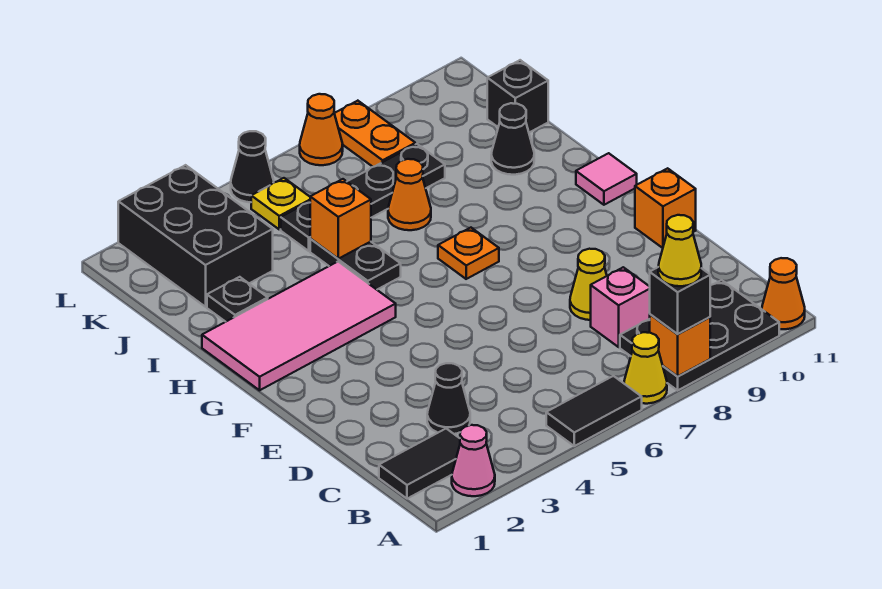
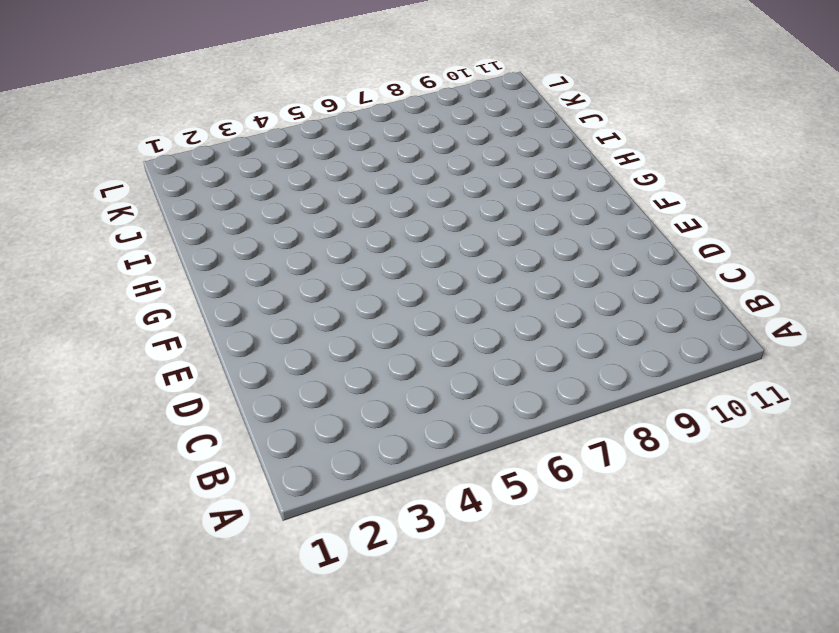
none -> pink cone A2 level 1
none -> black tile A5:A6 level 1
none -> yellow cone A7 level 1

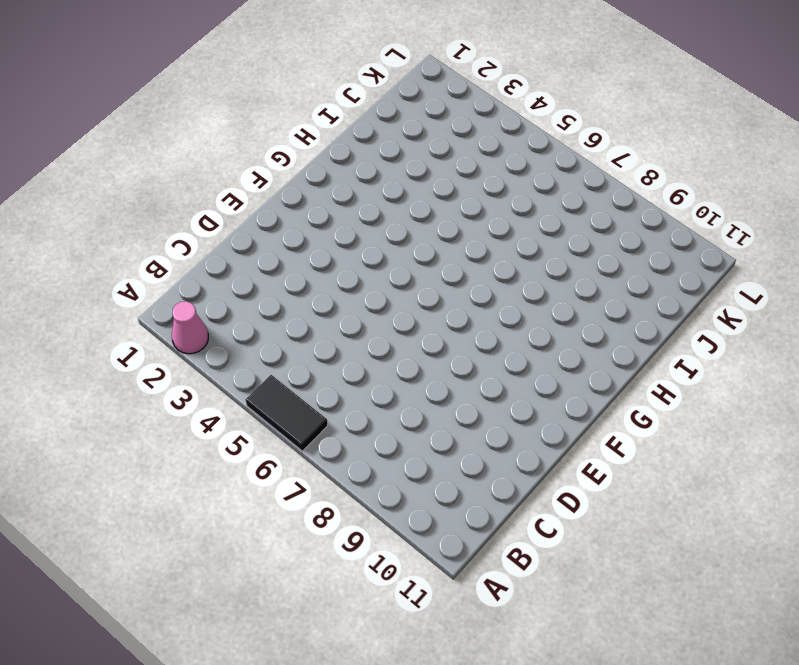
none -> yellow cone A7 level 1
none -> black plate A8:B10 level 1
none -> orange cone A11 level 1

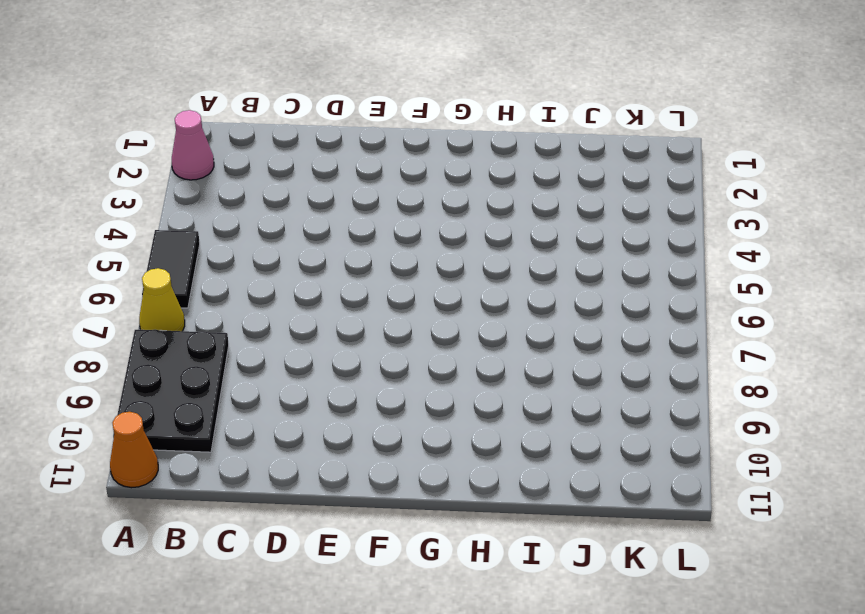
none -> black tile B1:B2 level 1
none -> black cone C3 level 1
none -> pink brick C8 level 1

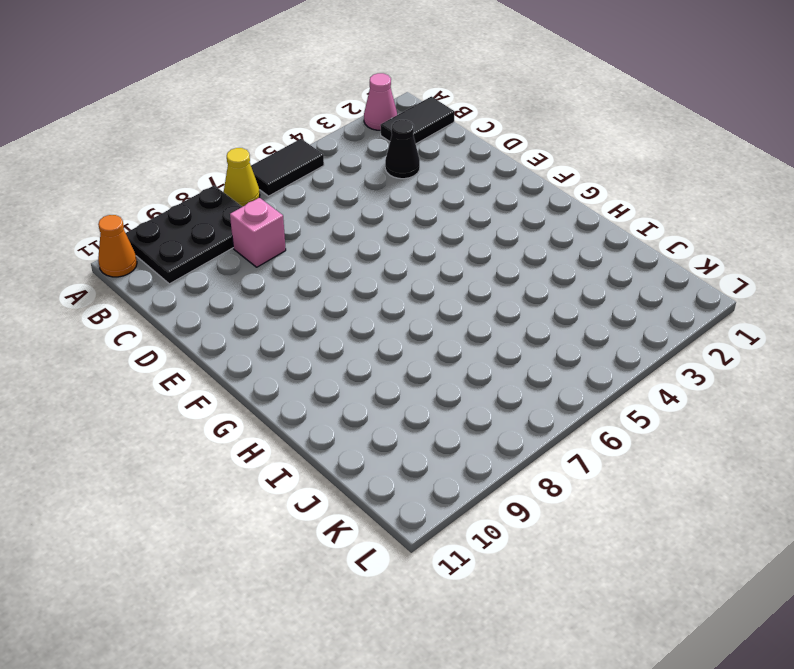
none -> yellow cone D8 level 1
none -> orange brick E11 level 1
none -> pink tile G1:H4 level 1

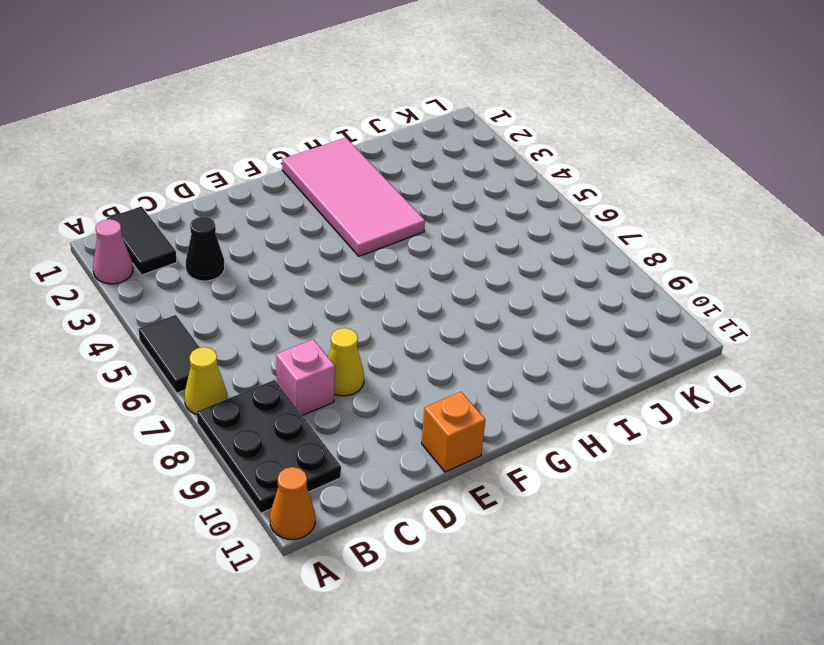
none -> orange plate G7 level 1
none -> pink tile G11 level 1
none -> black plate H5:I5 level 1

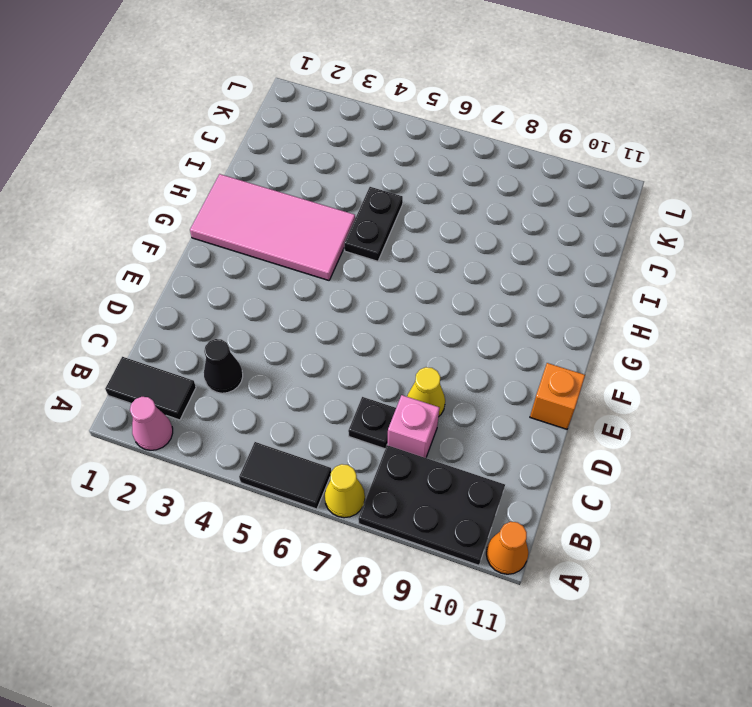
black plate C7 level 1 -> black plate I2 level 1
none -> orange plate G7 level 1
none -> pink tile G11 level 1
none -> orange cone I7 level 1

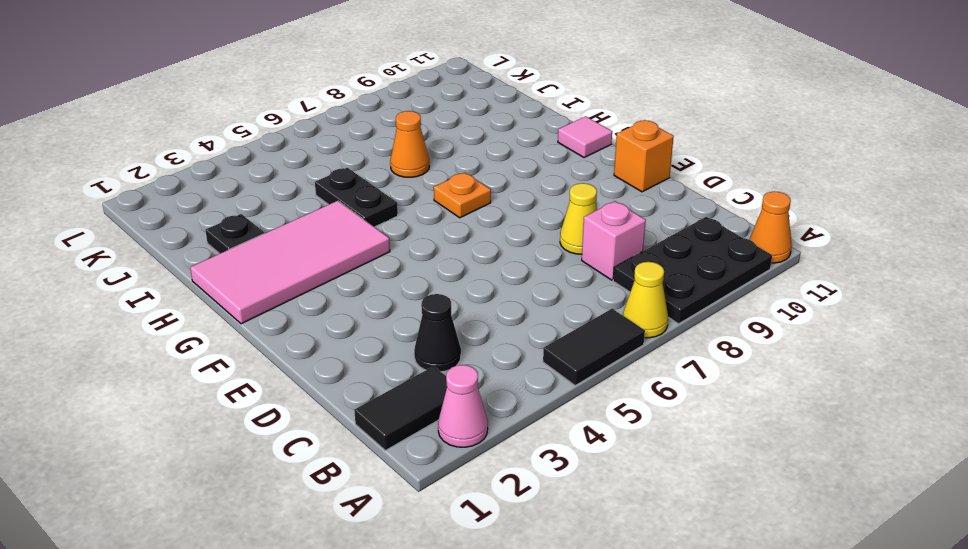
none -> black cone I10 level 1
none -> black brick J2:L3 level 1
none -> black plate J5:J8 level 1

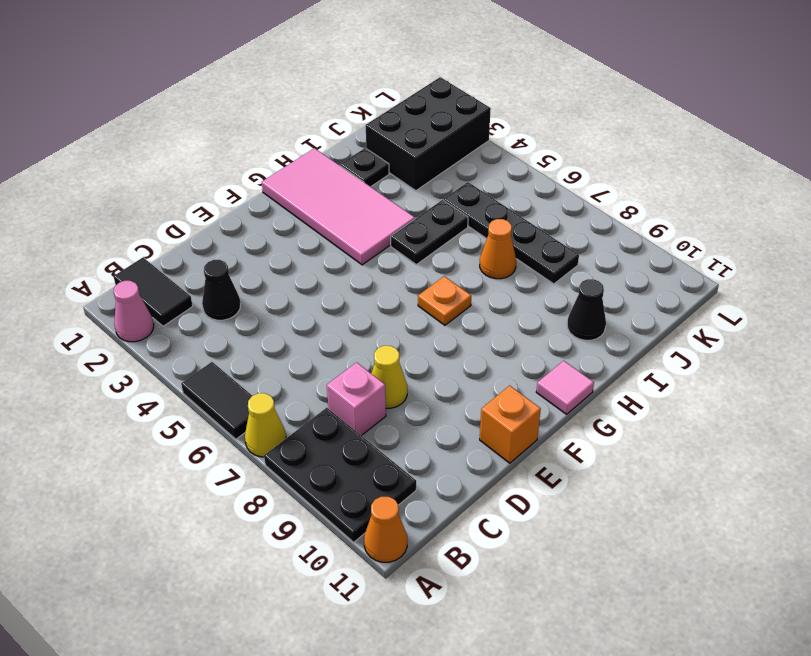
none -> black brick J11 level 1
none -> yellow plate K5 level 1
none -> orange plate K8:L8 level 1

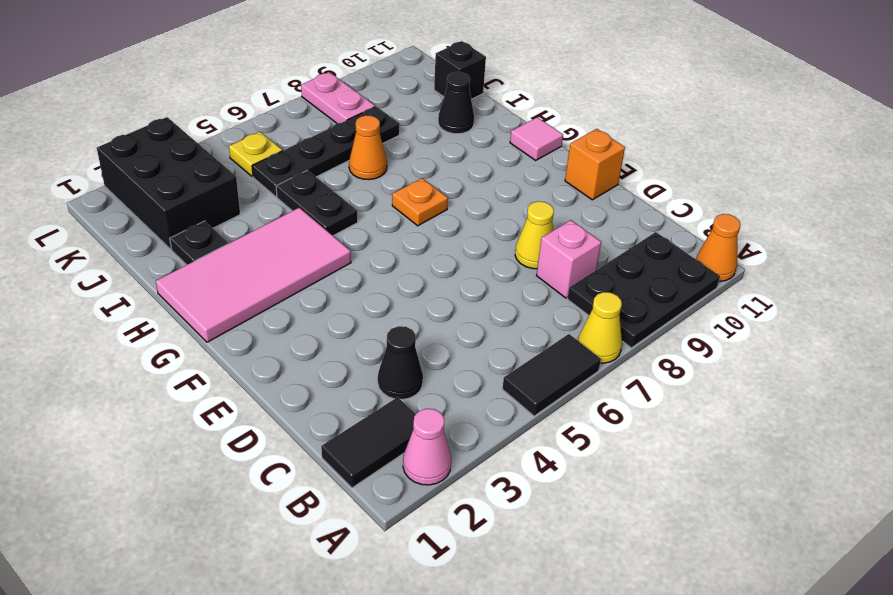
pink plate K8:L8 level 1 -> orange plate K8:L8 level 1
none -> black cone L5 level 1
none -> orange cone L7 level 1
none -> orange brick A8 level 2

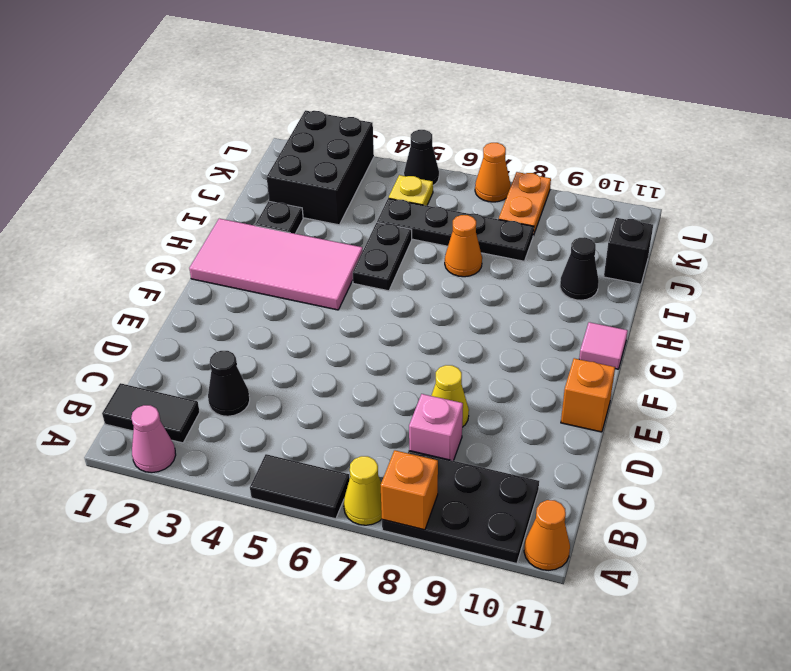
none -> orange plate G7 level 1
none -> orange brick I5 level 2
none -> black brick A8 level 3

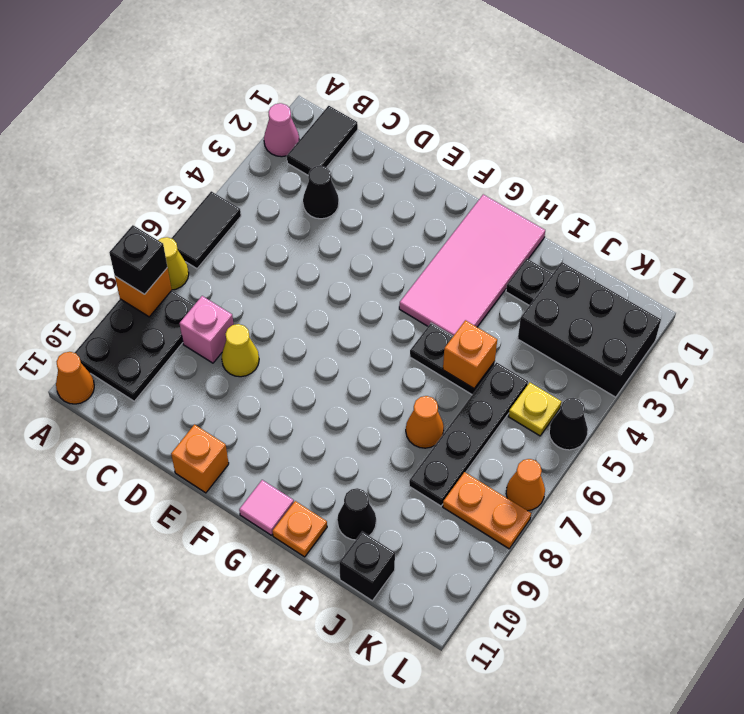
orange plate H11 level 1 -> orange plate G7 level 1
none -> yellow cone A8 level 4

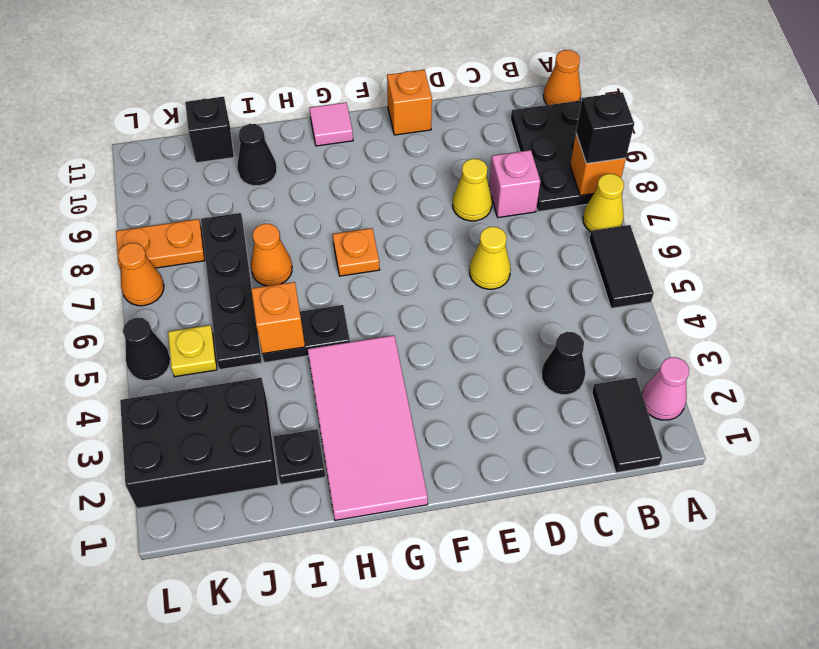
yellow cone D6 level 1 -> yellow cone A8 level 4

